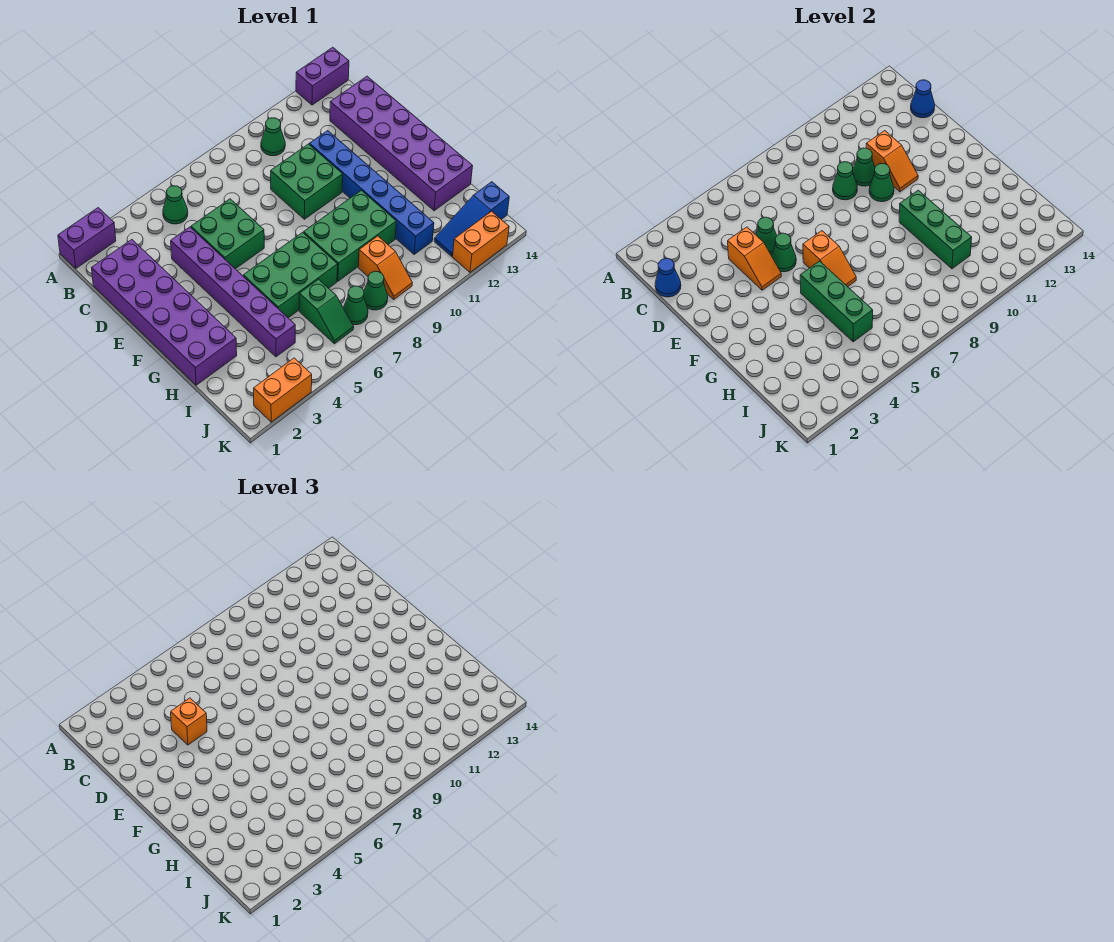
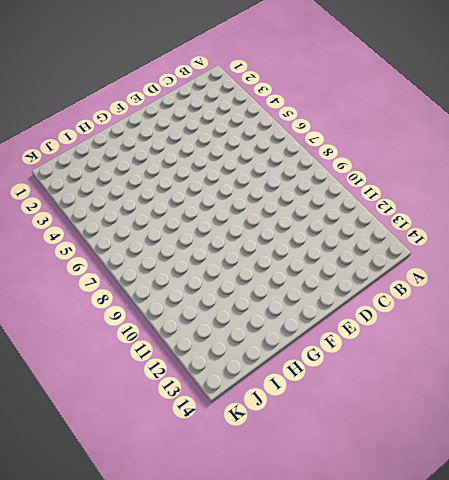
none -> purple brick A1:A2 level 1
none -> purple brick A13:A14 level 1
none -> green cone B5 level 1
none -> green cone B10 level 1

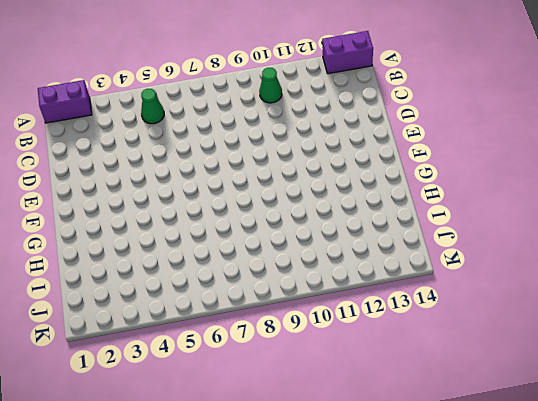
none -> purple brick C1:H2 level 1
none -> purple brick C13:H14 level 1
none -> purple brick D4:I4 level 1
none -> green brick D5:E6 level 1

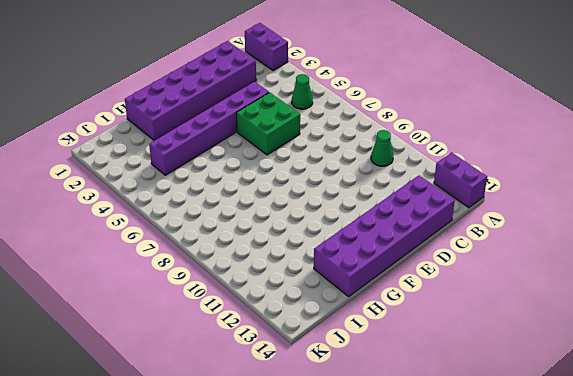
none -> green brick D9:E10 level 1
none -> blue brick D11:I11 level 1
none -> green brick G5:H7 level 1
none -> green brick G8:H10 level 1

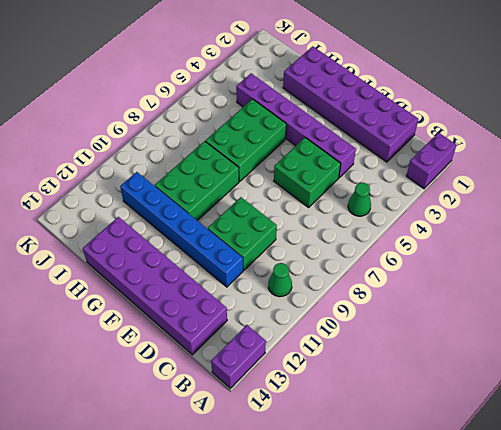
none -> green slope I6:J6 level 1 top I
none -> orange slope I9:J9 level 1 top I
none -> green cone J7 level 1
none -> green cone J8 level 1

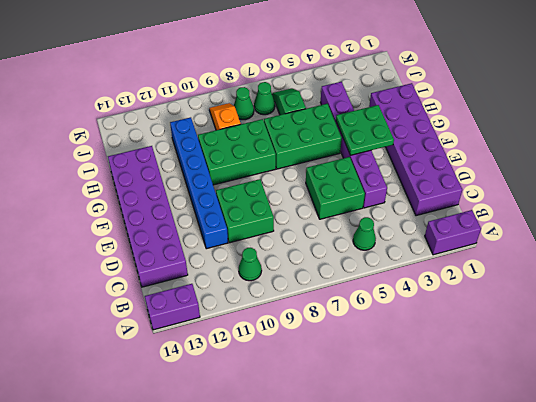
green plate F3:G4 level 2 -> none
none -> blue slope J12:J14 level 1 top 14
none -> orange brick K2:K3 level 1
none -> orange brick K12:K13 level 1
none -> blue cone C1 level 2

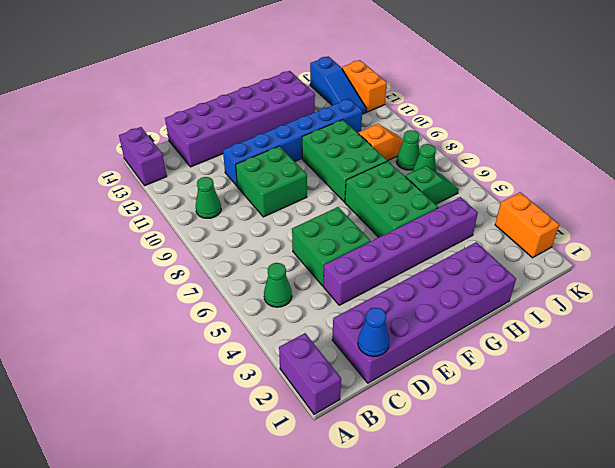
none -> blue cone C14 level 2
none -> orange slope D4:E4 level 2 top D
none -> green cone D5 level 2
none -> green cone D9 level 2

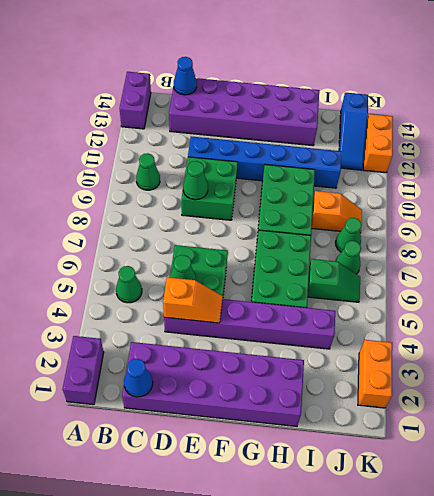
none -> green cone D10 level 2
none -> orange slope D11:E11 level 2 top D
none -> green cone E5 level 2
none -> green cone E10 level 2

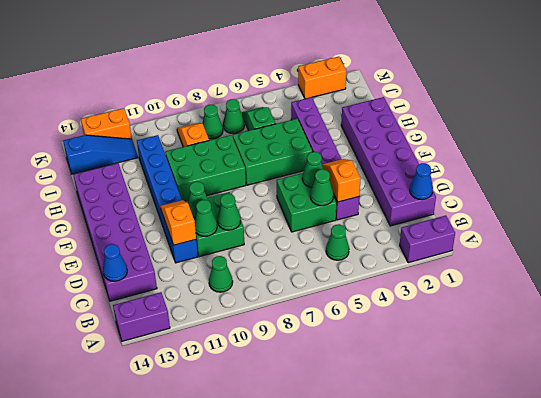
none -> orange slope F6:G6 level 2 top F
none -> green brick G5:I5 level 2
none -> green brick G10:I10 level 2
none -> orange brick D4 level 3

